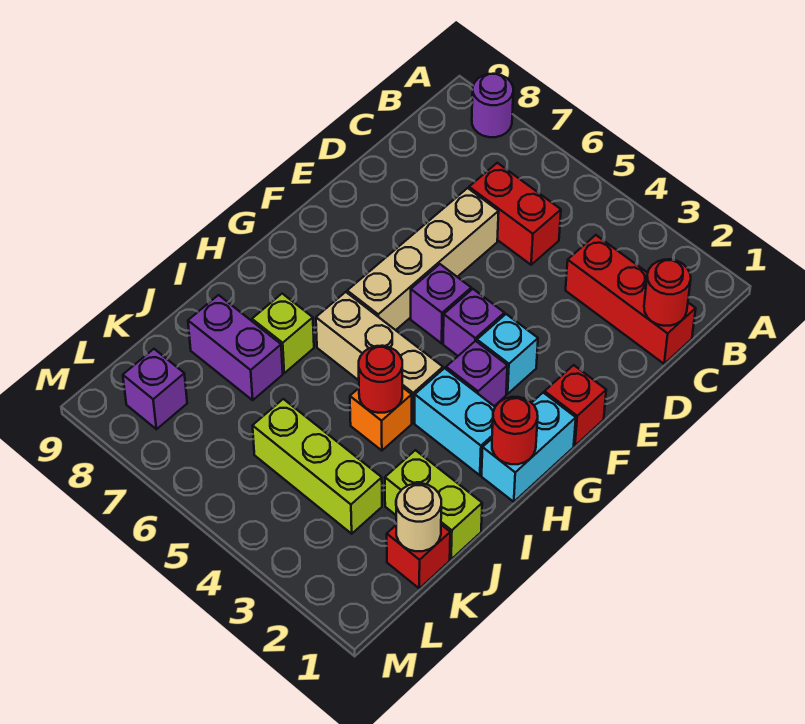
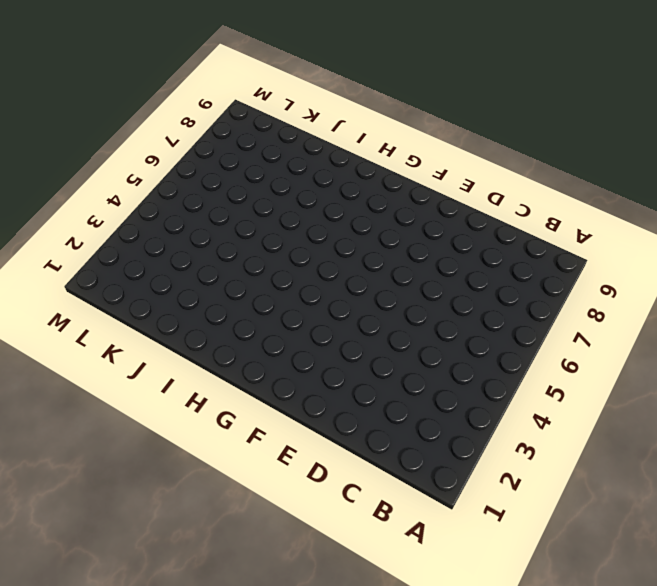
none -> purple round brick A8 level 1
none -> red brick C1:C3 level 1
none -> red brick C5:C6 level 1

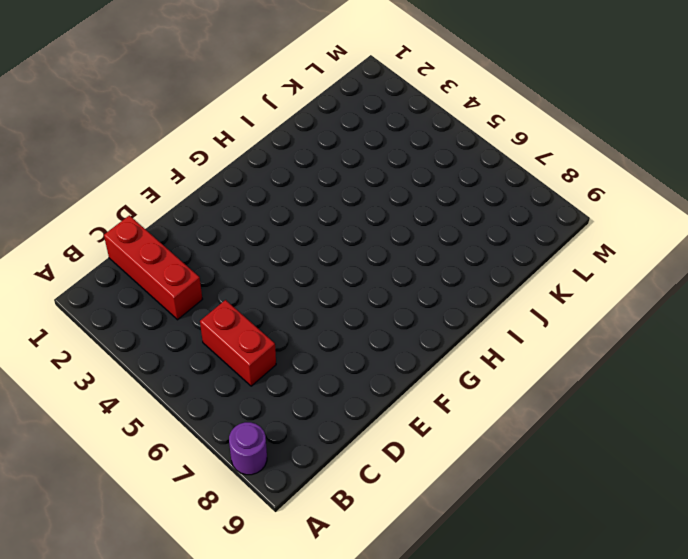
none -> tan brick D6:G6 level 1
none -> red brick F1 level 1
none -> cyan brick F3 level 1

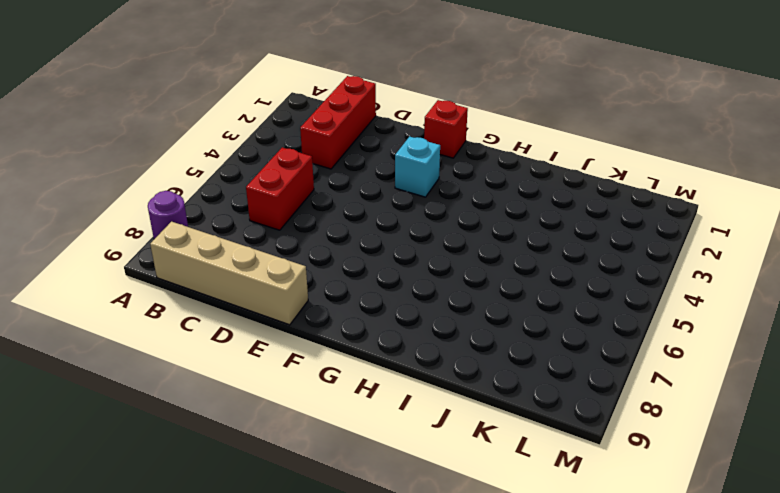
tan brick B9:E9 level 1 -> tan brick D6:G6 level 1
none -> purple brick F4 level 1
none -> purple brick F5 level 1
none -> cyan brick G1:H1 level 1

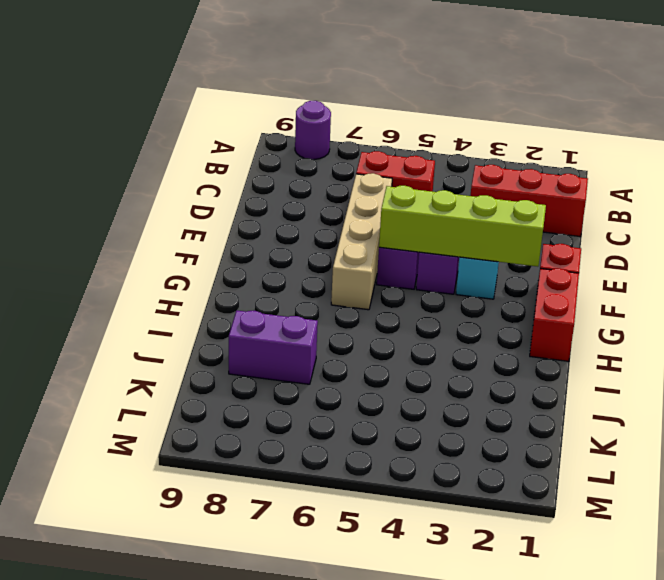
lime brick F2:F5 level 2 -> none
red brick G1:H1 level 1 -> cyan brick G1:H1 level 1
none -> purple brick G3 level 1
none -> cyan brick H2:H3 level 1
none -> tan brick H4:H6 level 1

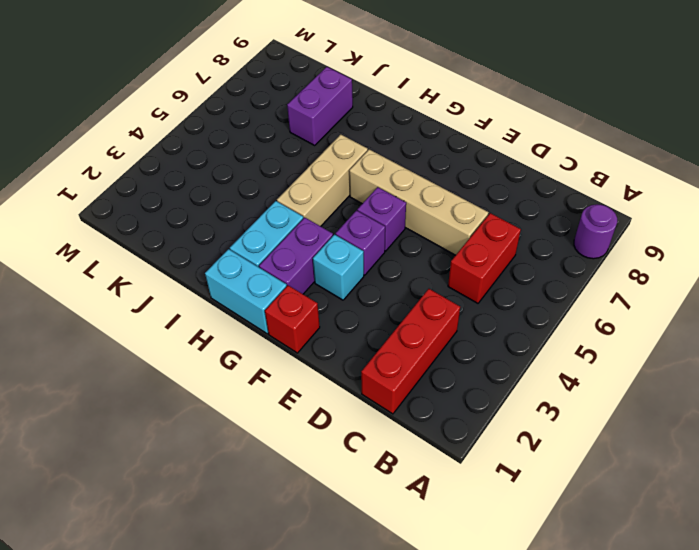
purple brick G2:G3 level 1 -> purple brick G3 level 1
none -> orange brick I4 level 1
none -> lime brick I7 level 1
none -> lime brick J1:J2 level 1

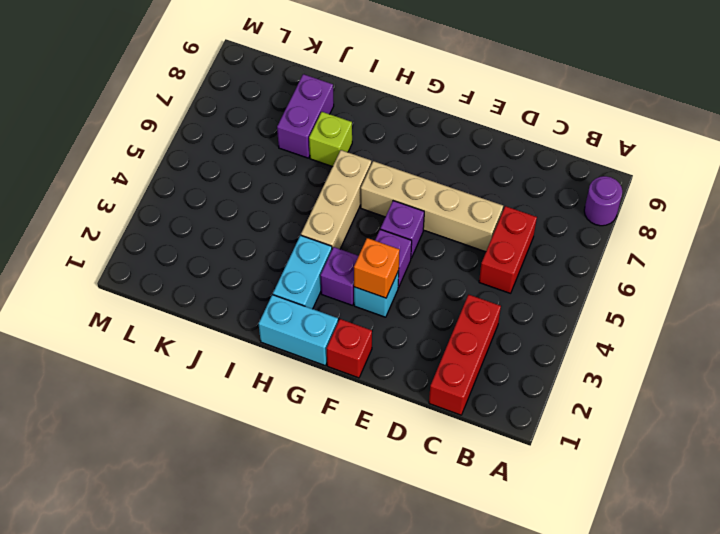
orange brick F3 level 2 -> orange brick I4 level 1
none -> lime brick J1:J2 level 1
none -> red brick K1 level 1
none -> lime brick K3:K5 level 1

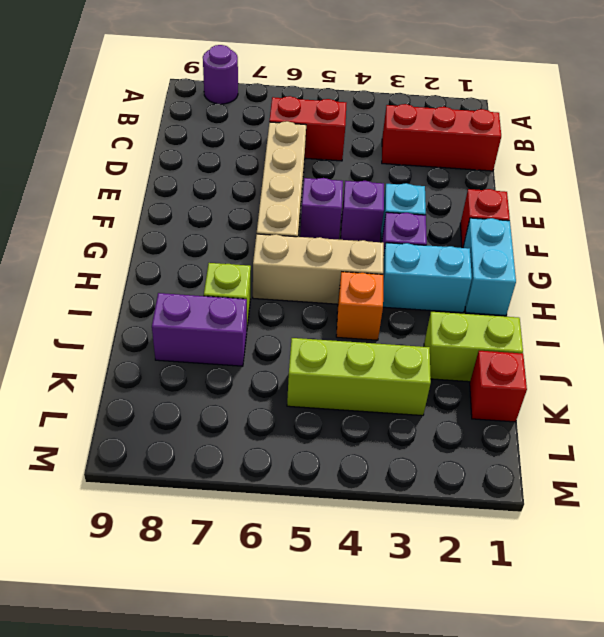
none -> purple brick L8 level 1
none -> red round brick C1 level 2
none -> red round brick H1 level 2

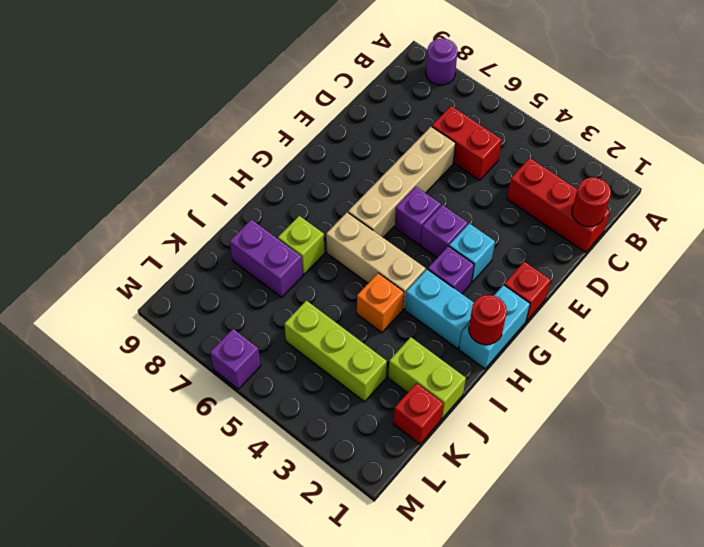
purple brick M6 level 1 -> purple brick L8 level 1
none -> red round brick I4 level 2
none -> tan round brick K1 level 2

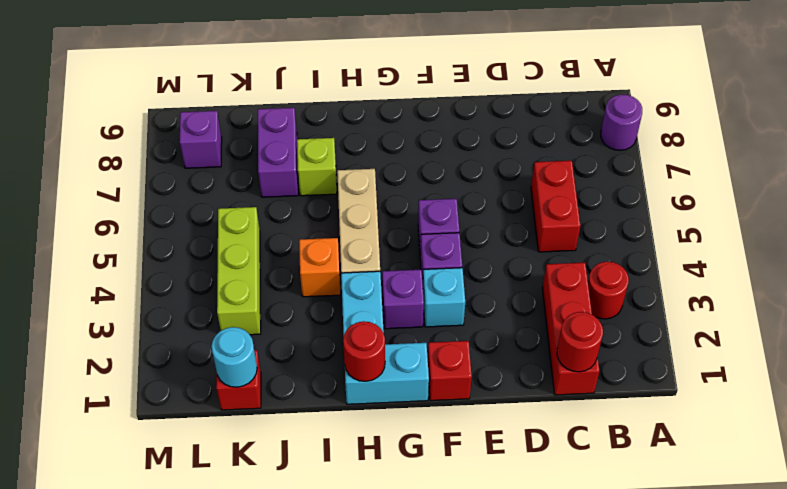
red round brick B3 level 1 -> red round brick I4 level 2
cyan round brick K1 level 2 -> tan round brick K1 level 2
none -> tan brick D6:G6 level 1
none -> lime brick J1:J2 level 1

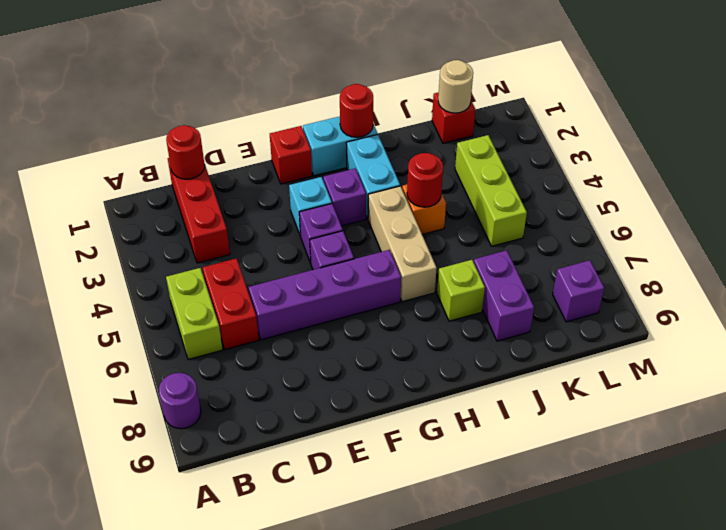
lime brick B5:B6 level 1 -> lime brick J1:J2 level 1
purple brick D6:G6 level 1 -> tan brick D6:G6 level 1

